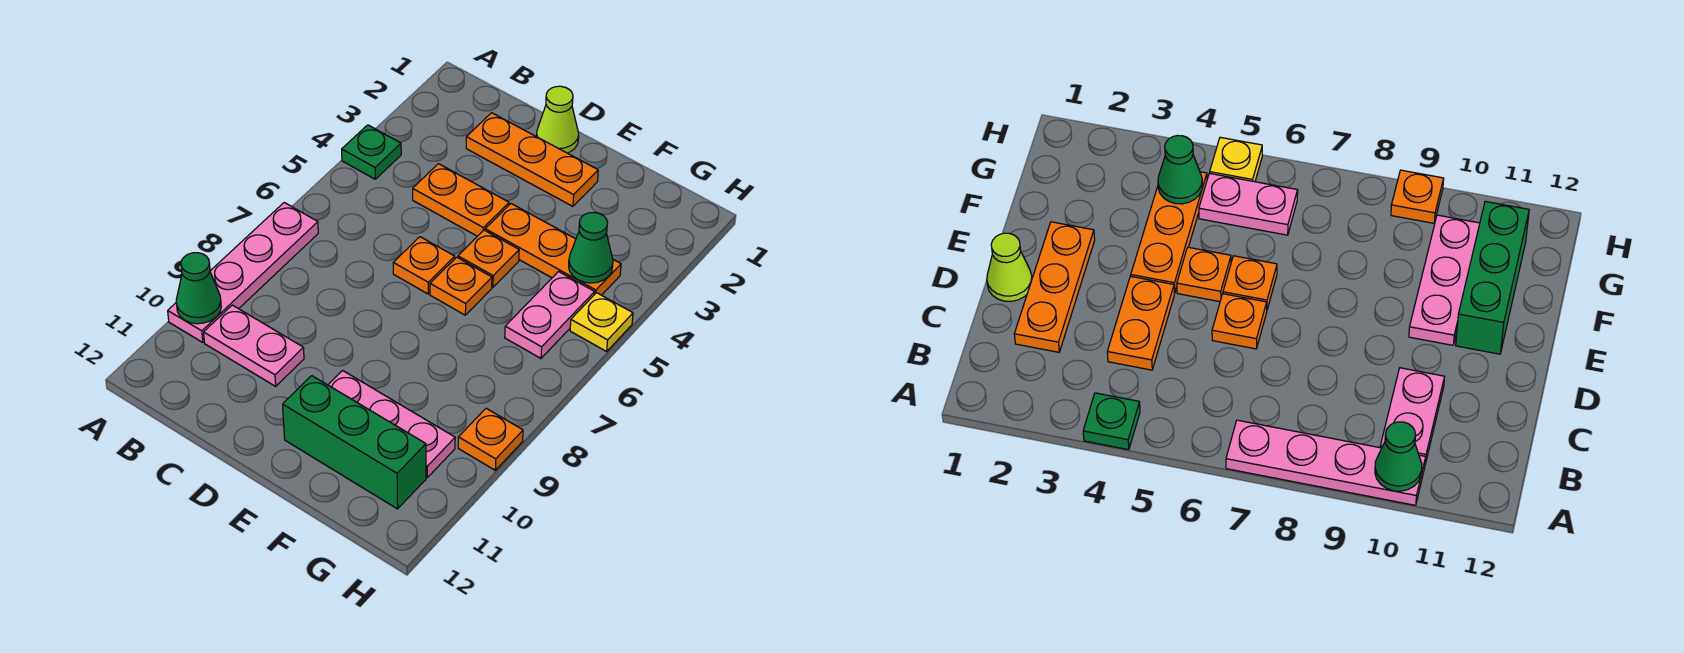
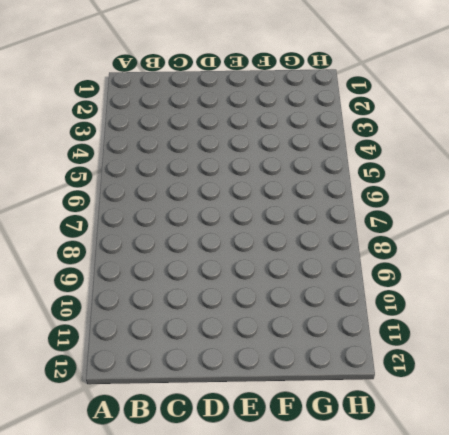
none -> green plate A4 level 1
none -> pink plate A7:A10 level 1
none -> pink plate B10:C10 level 1

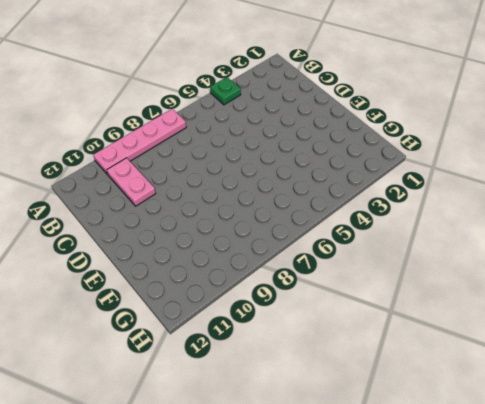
none -> orange plate C2:E2 level 1
none -> orange plate C4:D4 level 1
none -> lime cone D1 level 1

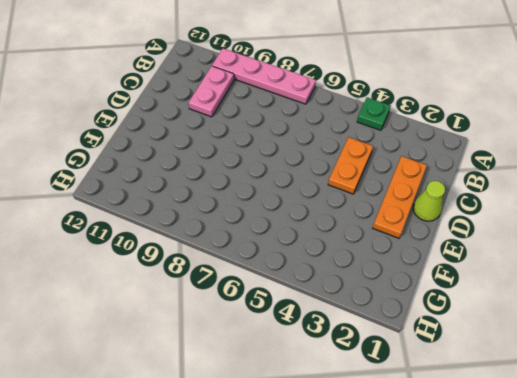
none -> orange plate D6 level 1
none -> orange plate E4:G4 level 1
none -> orange plate E5 level 1

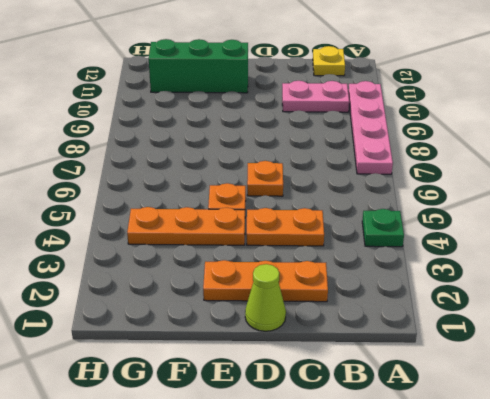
yellow plate B12 level 1 -> yellow plate H5 level 1
none -> orange plate E6 level 1
none -> pink plate E10:G10 level 1
none -> pink plate G5:G6 level 1

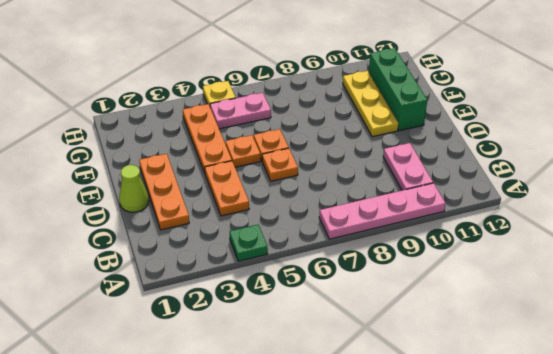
yellow plate E10:G10 level 1 -> pink plate E10:G10 level 1
none -> orange plate H9 level 1
none -> green cone A10 level 2
none -> green cone G4 level 2

